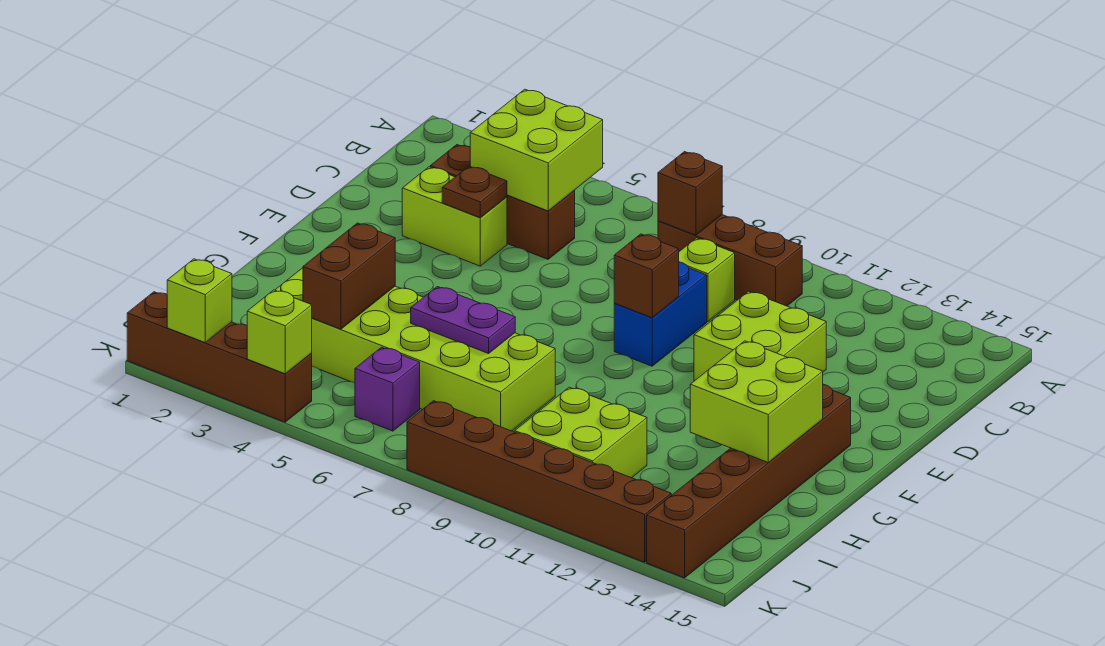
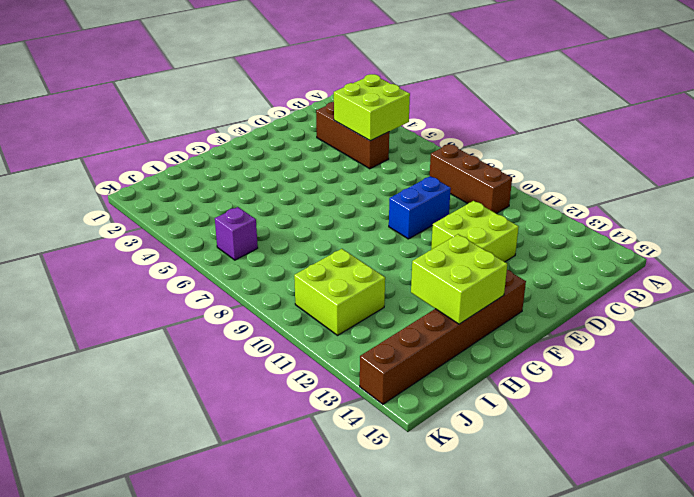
none -> lime brick C9 level 1
none -> lime brick D3:D4 level 1
none -> lime brick H3:I8 level 1

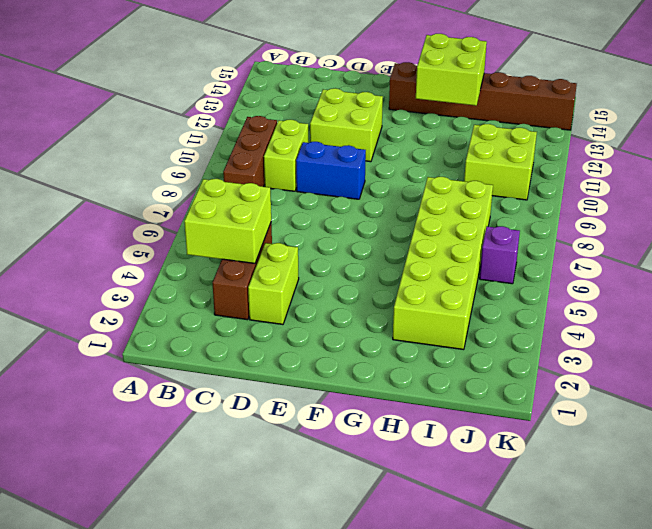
lime brick C9:C10 level 1 -> lime brick C9 level 1
none -> brown brick K1:K4 level 1
none -> brown brick K8:K13 level 1
none -> brown brick B8 level 2

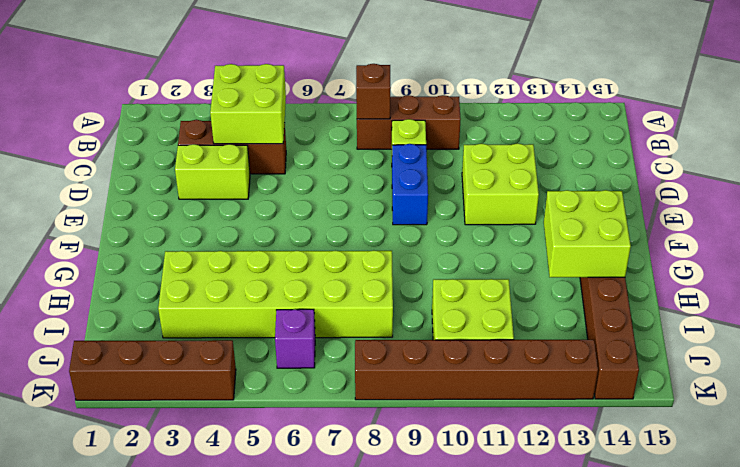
none -> brown plate D4 level 2
none -> brown brick E9 level 2
none -> brown brick H4:I4 level 2

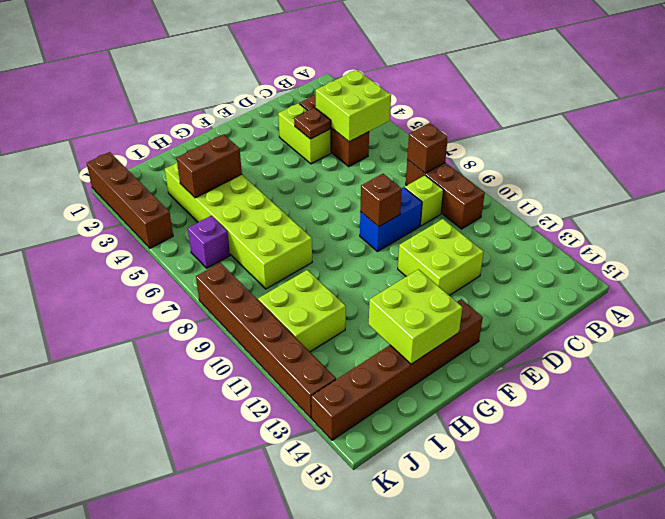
none -> purple plate H6:H7 level 2
none -> lime brick K2 level 2
none -> lime brick K4 level 2

